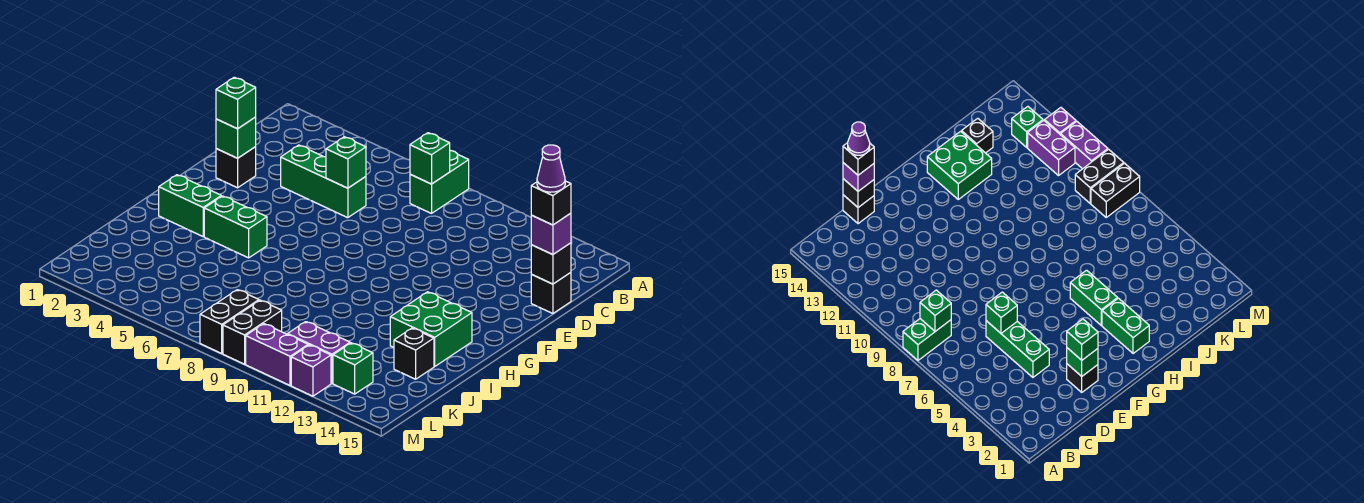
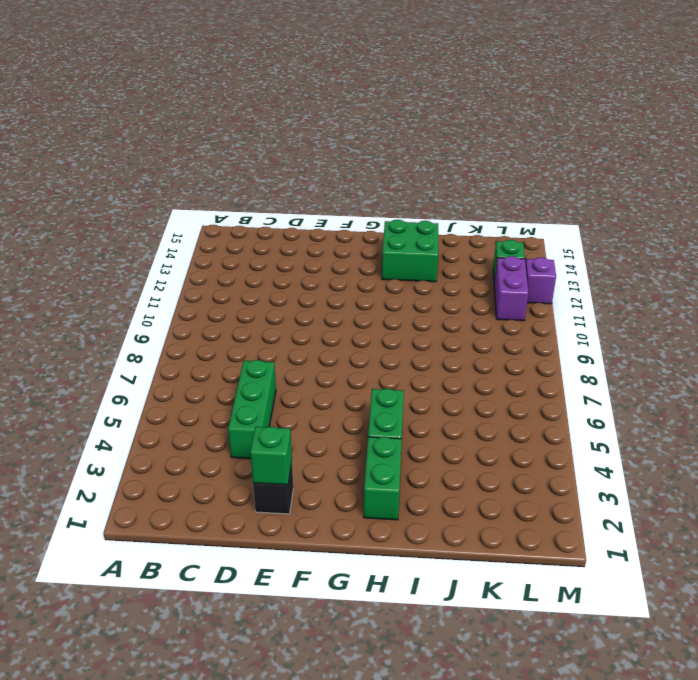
none -> green brick A8:B8 level 1
none -> black brick D15 level 1
none -> black brick J14 level 1

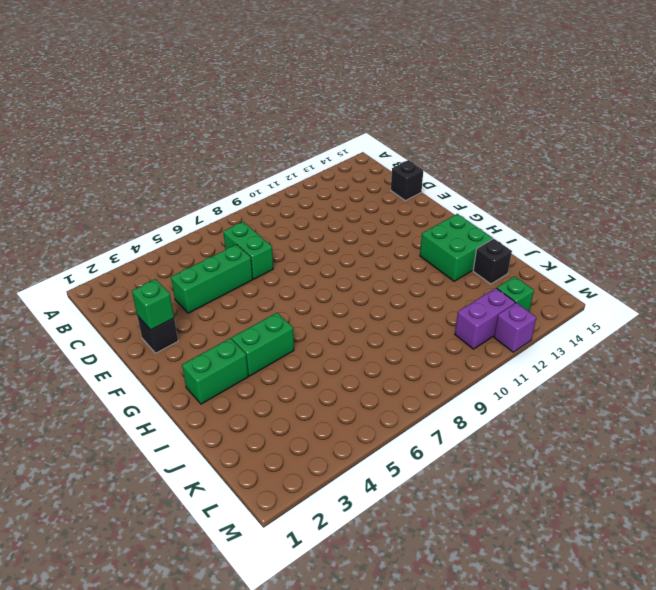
green brick C7:D7 level 1 -> green brick A8:B8 level 1
none -> black brick L8:M8 level 1
none -> black brick L9:M9 level 1
none -> purple brick M10:M11 level 1

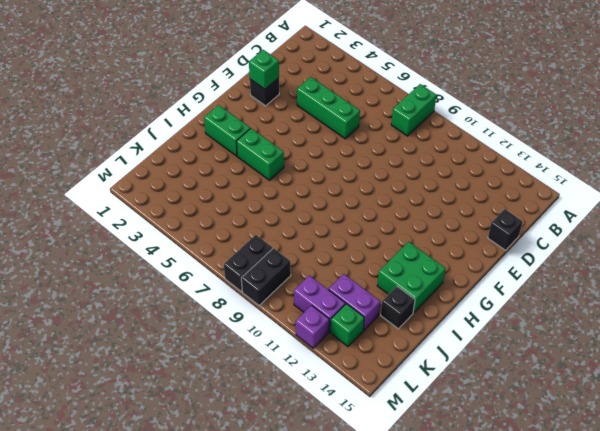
purple brick K12:K13 level 1 -> purple brick M10:M11 level 1
none -> green brick B8 level 2
none -> green brick D6 level 2
none -> black brick D15 level 2

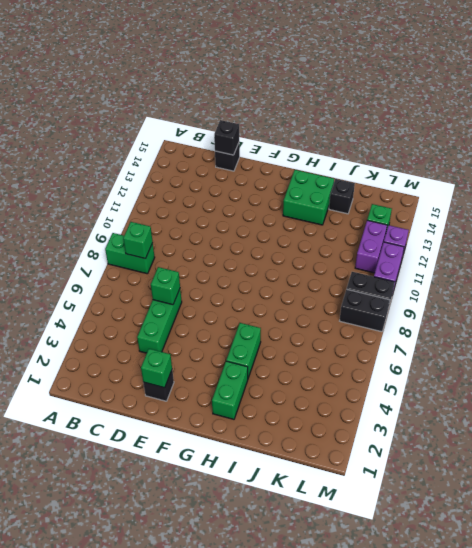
none -> purple brick D15 level 3
none -> green brick E2 level 3
none -> black brick D15 level 4

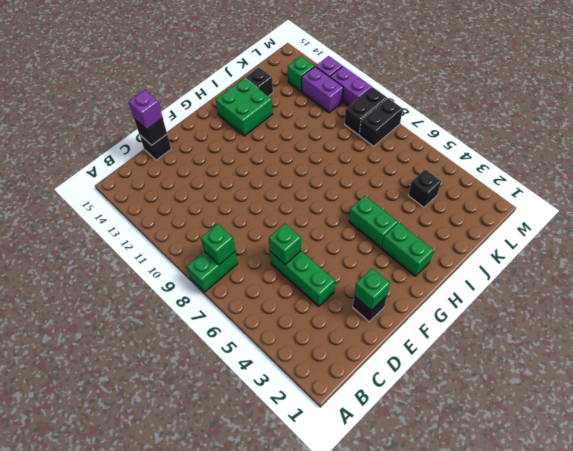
black brick K4 level 1 -> black brick D15 level 4
none -> green brick E2 level 3
none -> purple cone D15 level 5

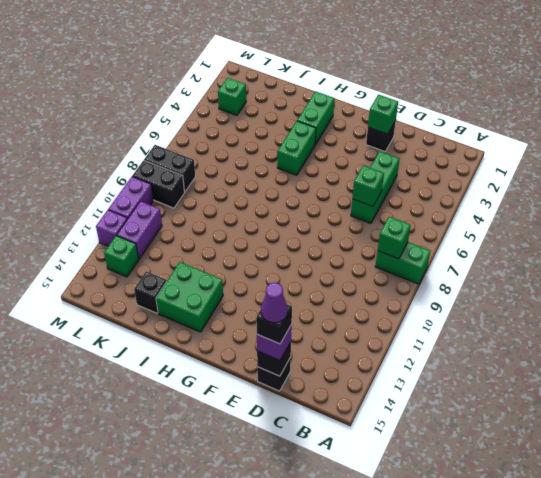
green brick L3 level 1 -> green brick E2 level 3

